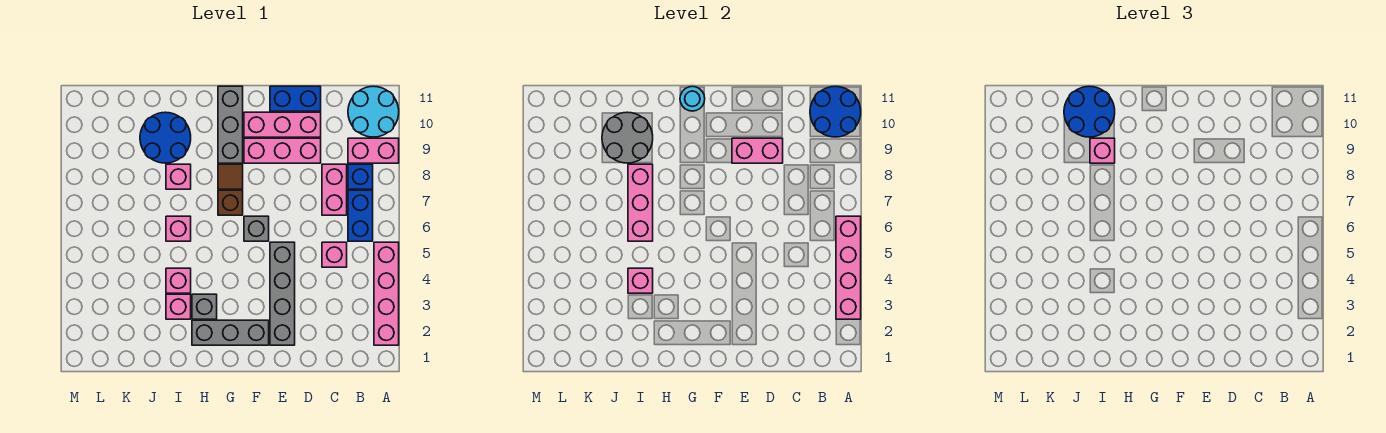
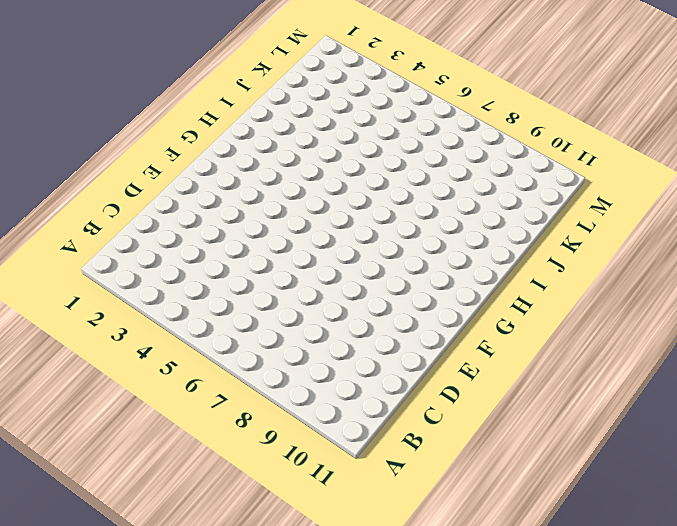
none -> pink brick A2:A5 level 1
none -> pink brick A9:B9 level 1
none -> cyan round brick A10:B11 level 1
none -> blue brick B6:B7 level 1

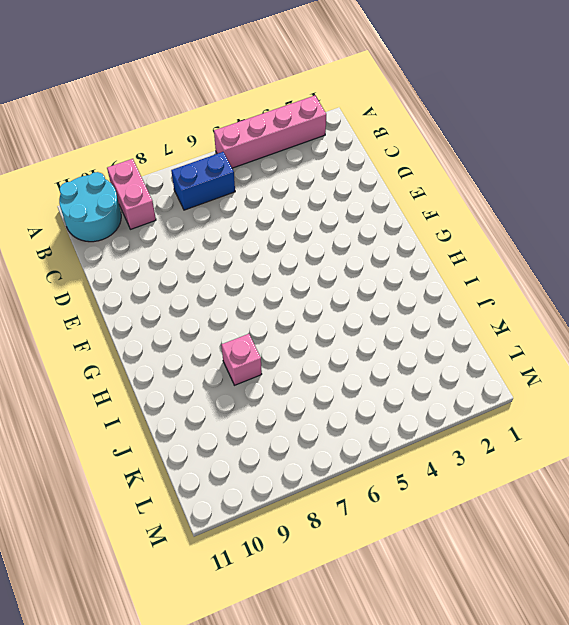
none -> blue brick B8 level 1
none -> pink brick C5 level 1
none -> pink brick C7:C8 level 1
none -> pink brick D9:F9 level 1

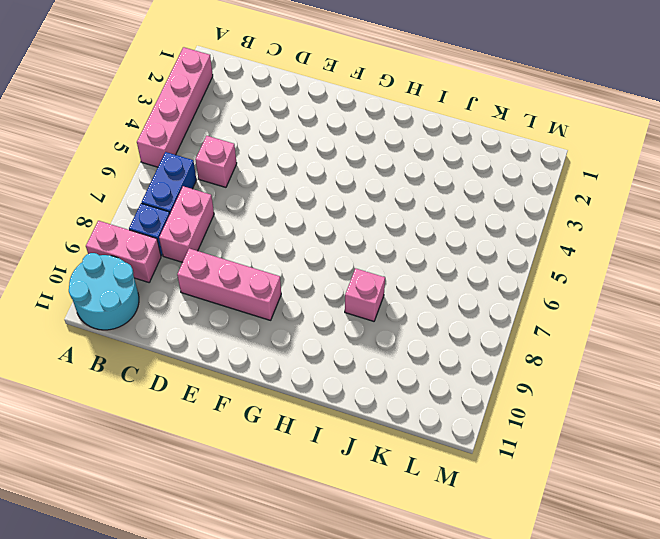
none -> pink brick D10:F10 level 1
none -> blue brick D11:E11 level 1
none -> grey brick E2:E5 level 1
none -> grey brick F2:H2 level 1

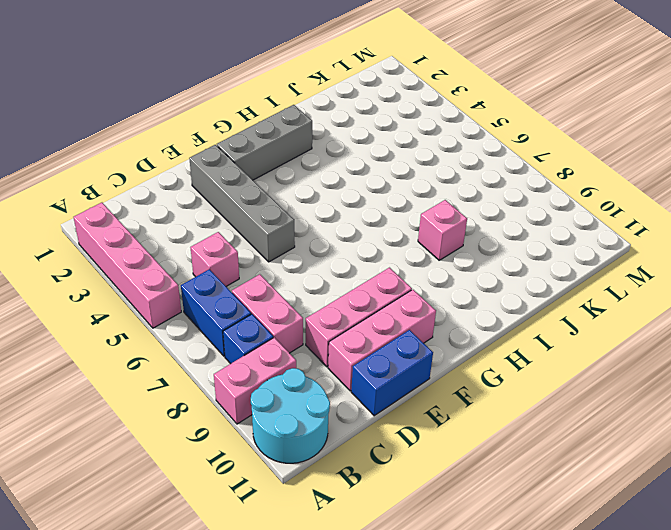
none -> grey brick F6 level 1
none -> brown brick G7 level 1
none -> brown tile G8 level 1
none -> grey brick G9:G11 level 1

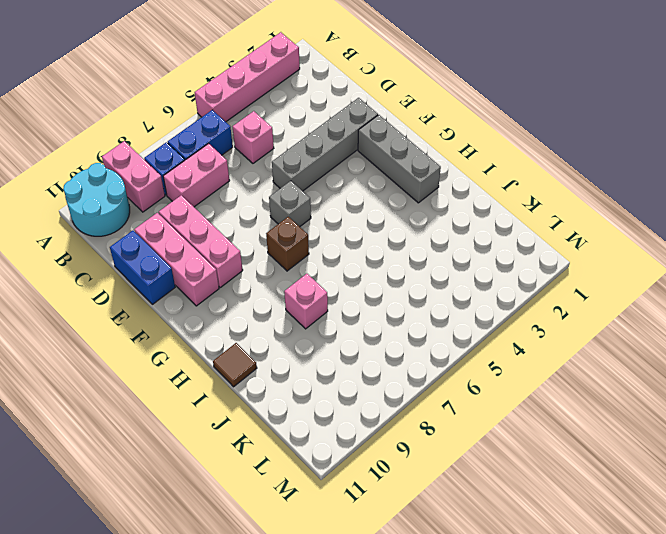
brown tile I11 level 1 -> brown tile G8 level 1
none -> grey brick G9:G11 level 1
none -> grey brick H3 level 1
none -> pink brick I3 level 1
none -> pink brick I4 level 1

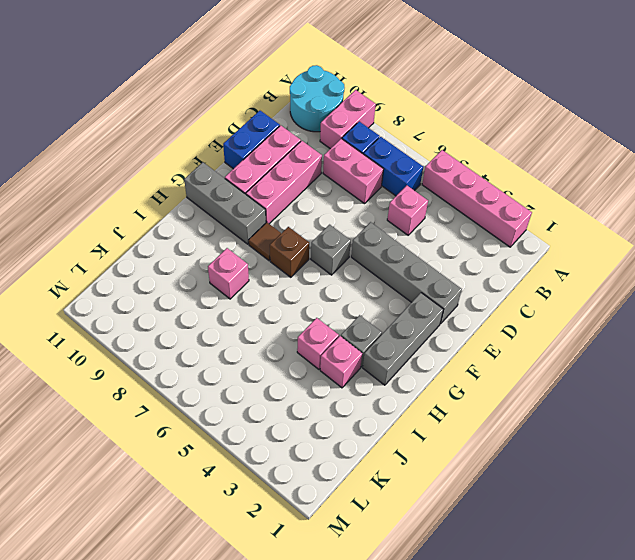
none -> pink brick I6 level 1
none -> blue round brick I9:J10 level 1
none -> pink brick A3:A6 level 2
none -> blue round brick A10:B11 level 2

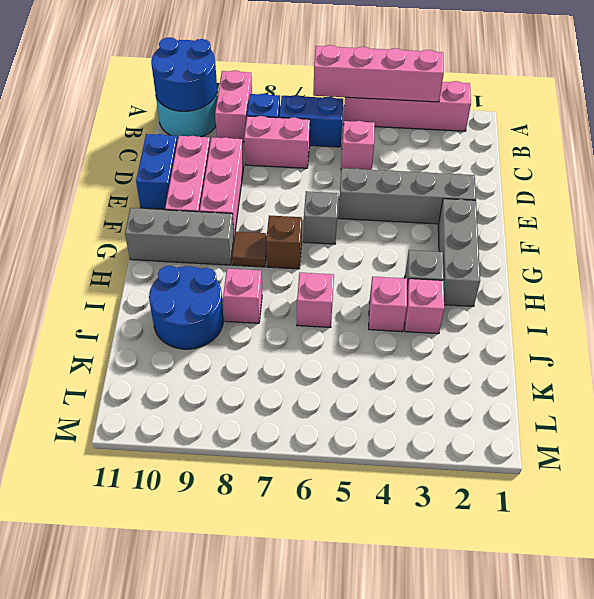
none -> pink brick D9:E9 level 2
none -> cyan round brick G11 level 2
none -> pink brick I4 level 2
none -> pink brick I6:I8 level 2

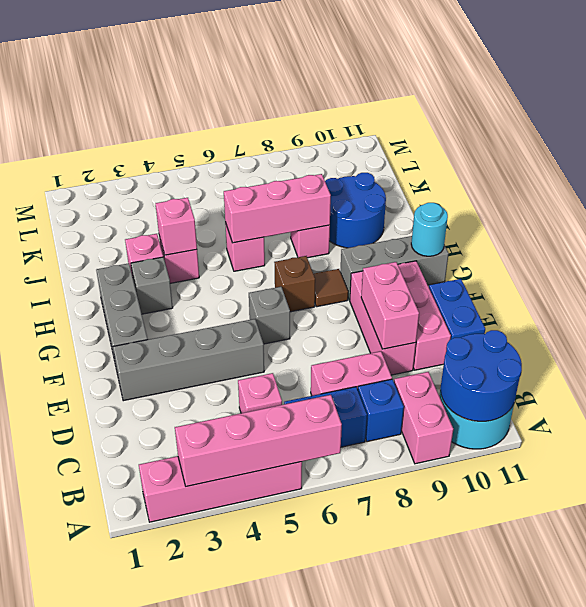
none -> grey round brick I9:J10 level 2
none -> pink brick I9 level 3
none -> blue round brick I10:J11 level 3

